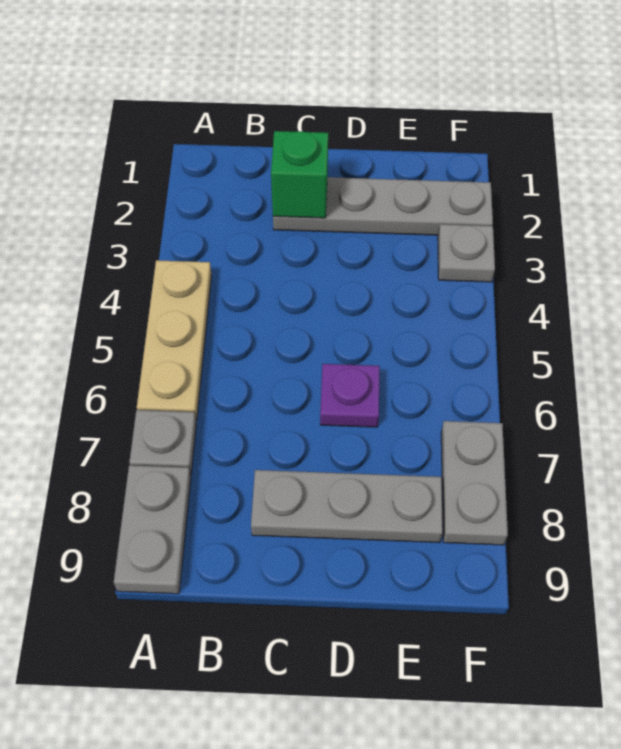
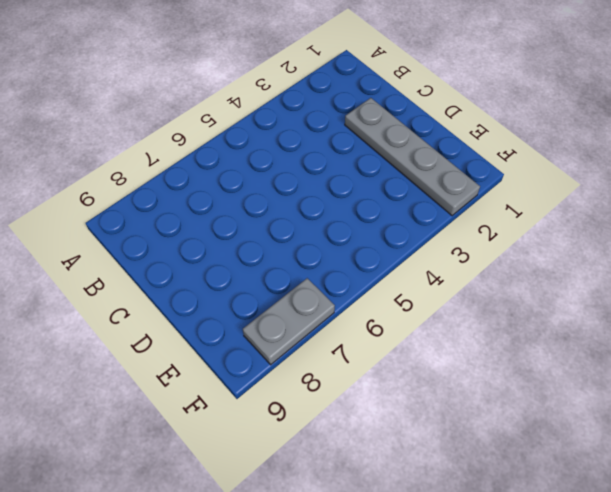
none -> tan plate A4:A6 level 1
none -> grey plate A7 level 1

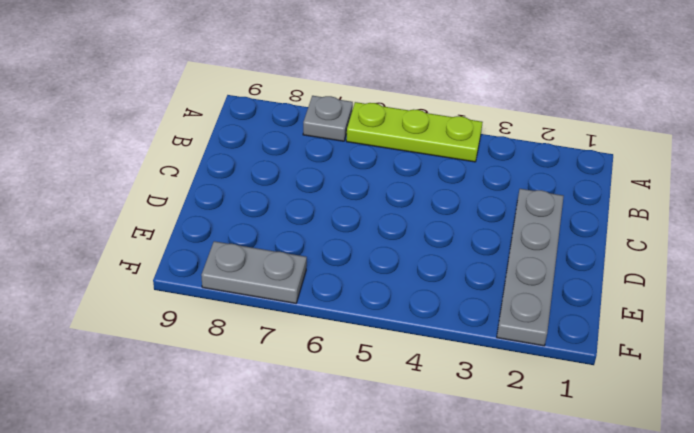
lime plate A4:A6 level 1 -> tan plate A4:A6 level 1
none -> grey plate A8:A9 level 1
none -> grey plate C8:E8 level 1

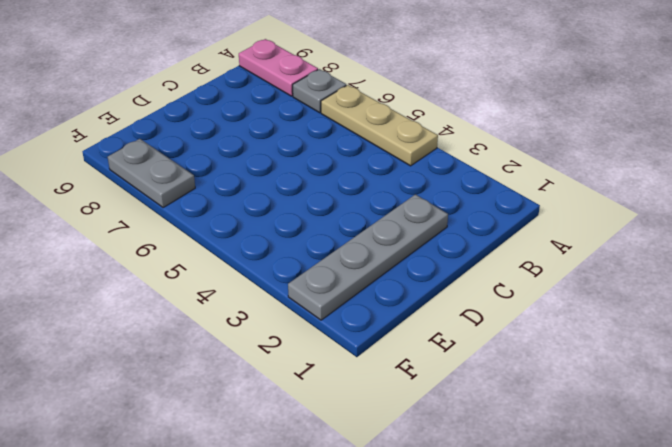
pink plate A8:A9 level 1 -> grey plate A8:A9 level 1
none -> grey plate C8:E8 level 1
none -> purple plate D6 level 1

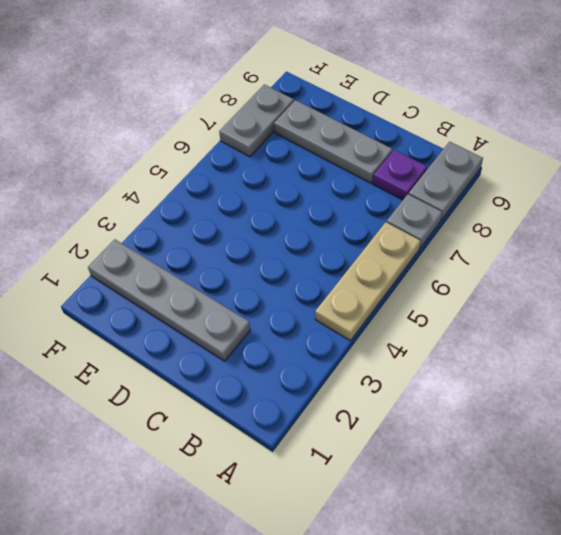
purple plate B8 level 1 -> purple plate D6 level 1
none -> grey plate F3 level 1
none -> green brick C2 level 2

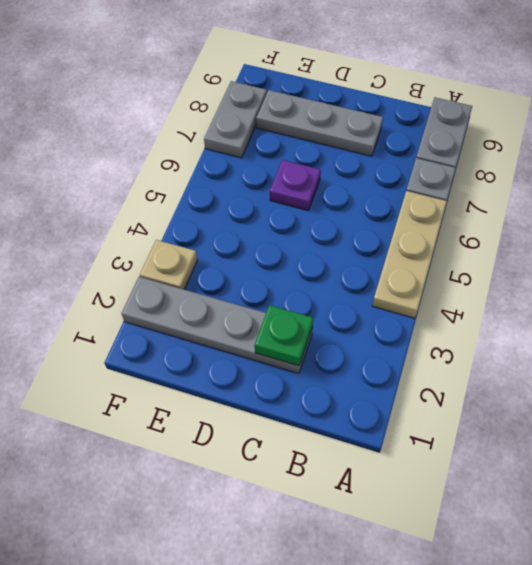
green plate C2 level 2 -> green brick C2 level 2
tan plate F3 level 1 -> grey plate F3 level 1

